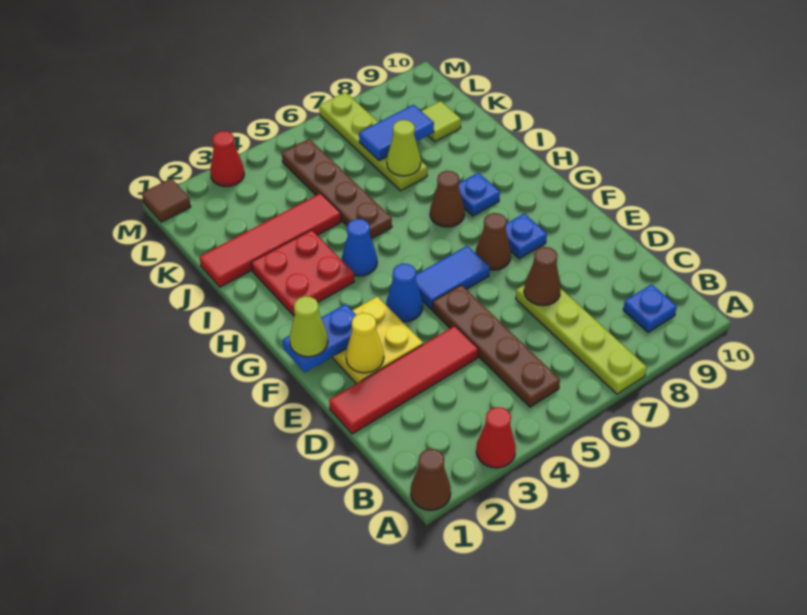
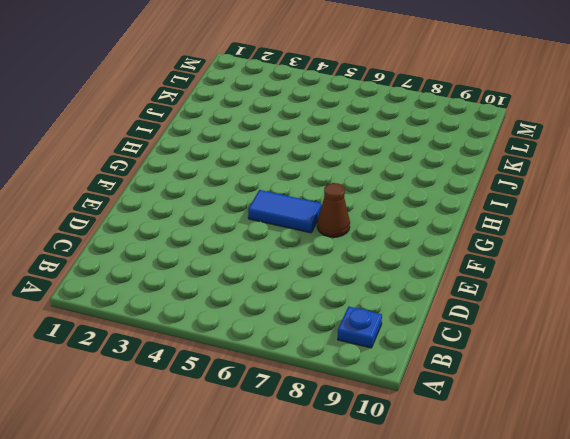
none -> brown cone A1 level 1
none -> red cone A3 level 1
none -> lime plate A7:D7 level 1

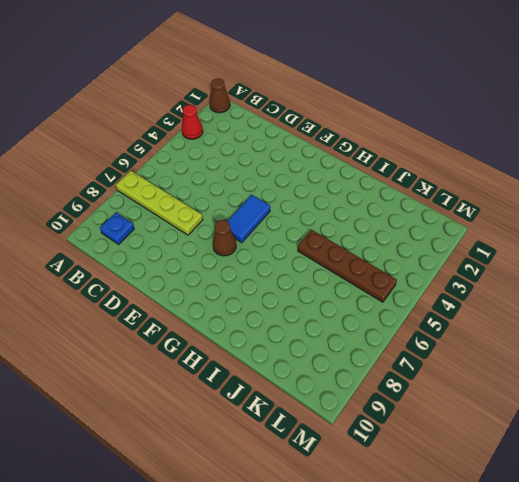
none -> brown plate B5:E5 level 1
none -> red tile D1:D4 level 1
none -> yellow plate E2:F3 level 1

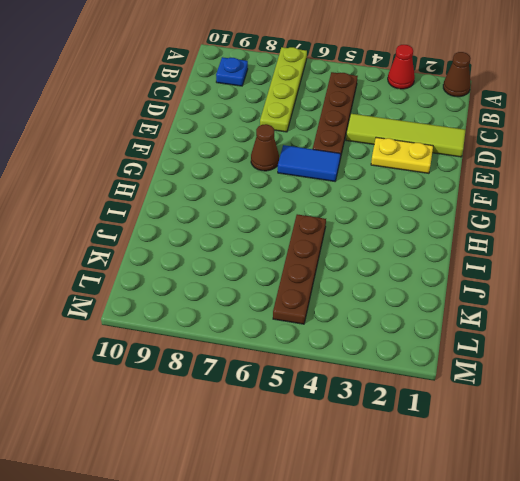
lime tile D1:D4 level 1 -> red tile D1:D4 level 1
yellow plate E2:E3 level 1 -> yellow plate E2:F3 level 1
none -> blue cone F4 level 1
none -> blue plate F8 level 1
none -> red plate H2:I3 level 1

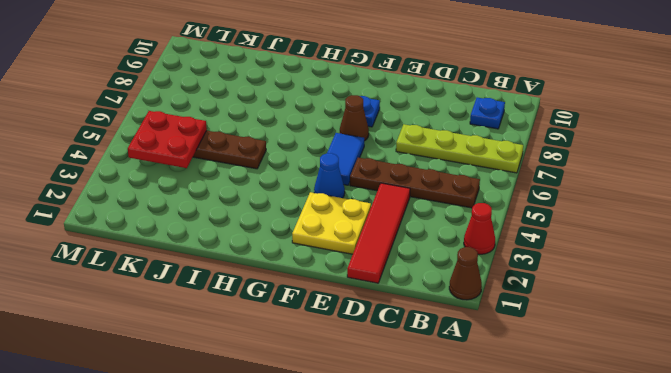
red plate K4:L5 level 2 -> red plate H2:I3 level 1
none -> blue cone H4 level 1
none -> brown cone H7 level 1
none -> blue plate H8 level 1

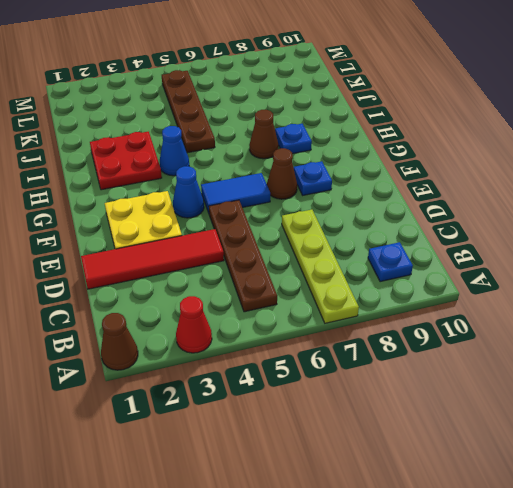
none -> red tile J1:J4 level 1
none -> lime plate J7:M7 level 1
none -> lime tile K9 level 1

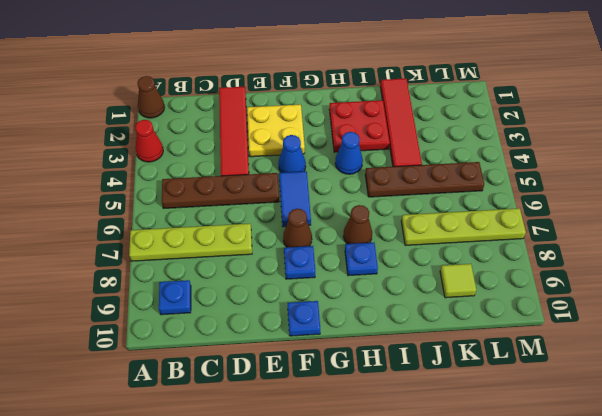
blue plate F10 level 1 -> none
none -> brown tile M1 level 1
none -> red cone M3 level 1
none -> brown cone D7 level 2

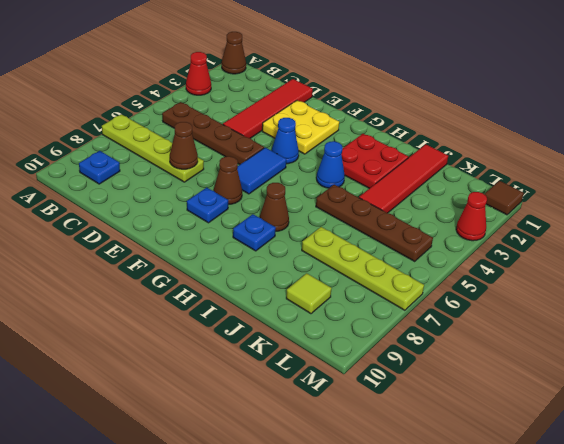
none -> yellow cone E2 level 2
none -> blue plate F1:F2 level 2
none -> lime cone J7 level 2

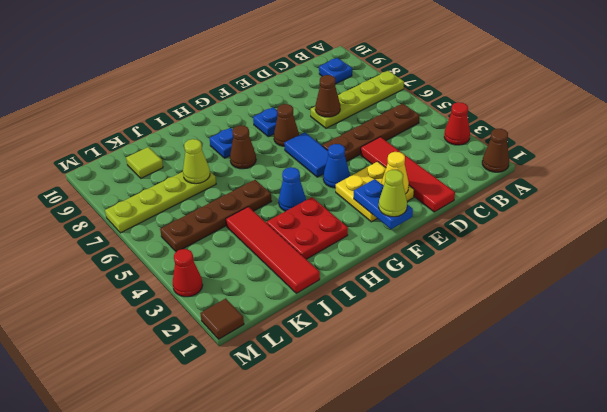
none -> blue tile K7:K8 level 2

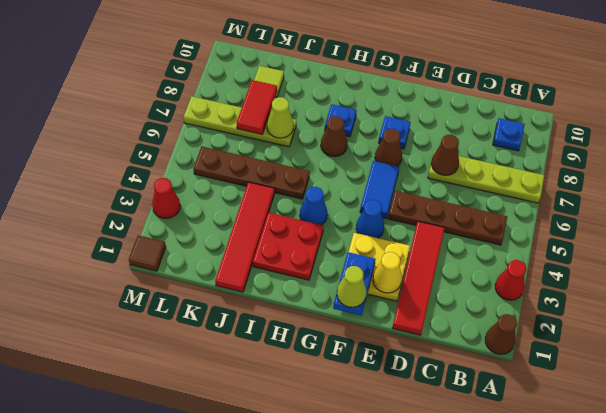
red tile K7:K8 level 2 -> blue tile K7:K8 level 2

